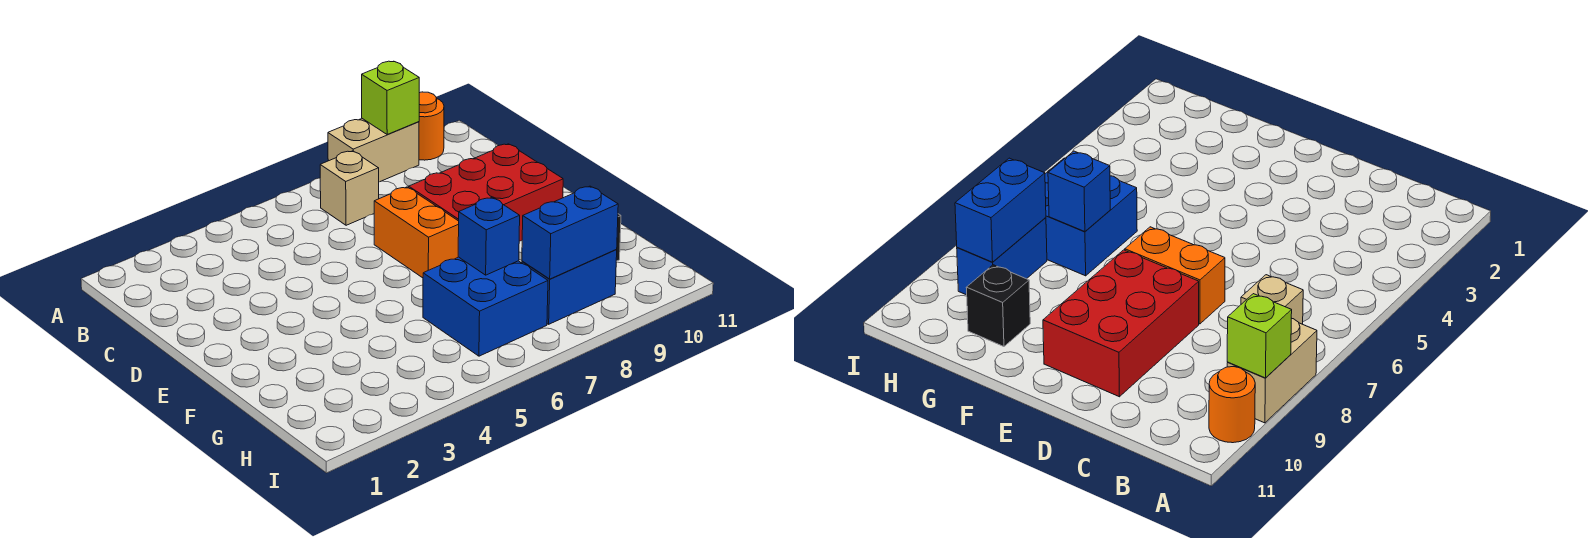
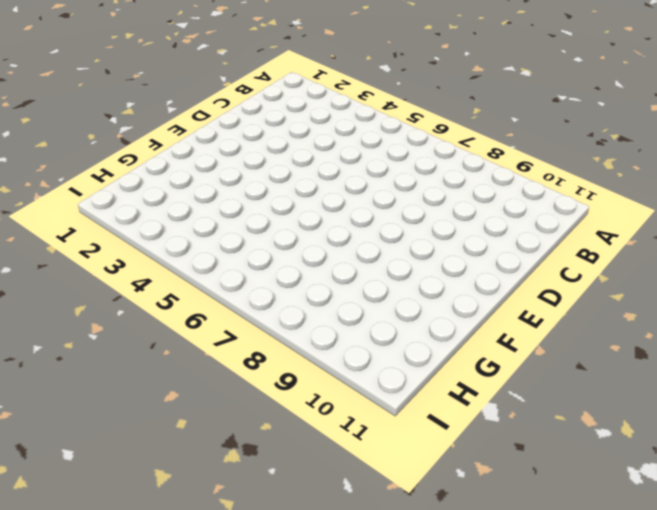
none -> tan brick A8:A9 level 1
none -> orange round brick A10 level 1

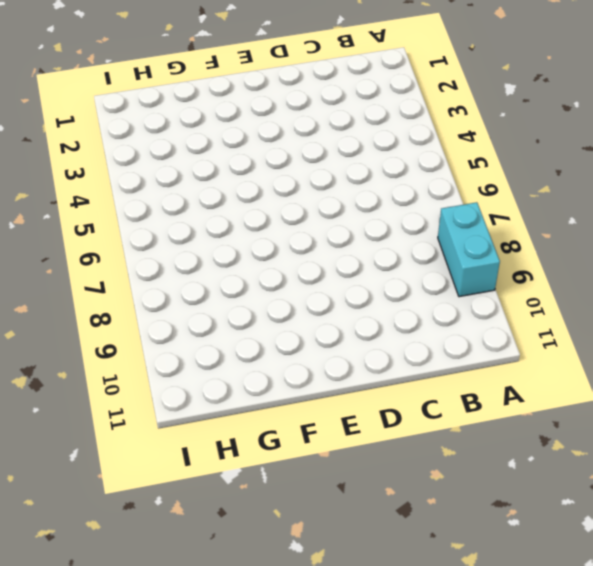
cyan brick A8:A9 level 1 -> tan brick A8:A9 level 1
none -> orange round brick A10 level 1
none -> tan brick B7 level 1

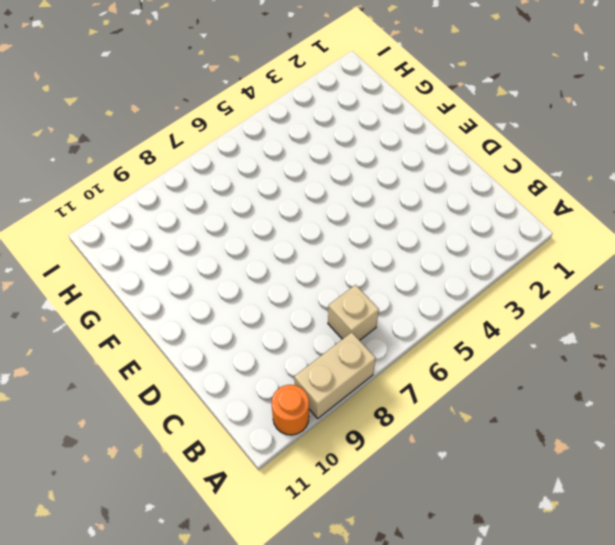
none -> orange brick D7:E7 level 1
none -> red brick D8:E10 level 1

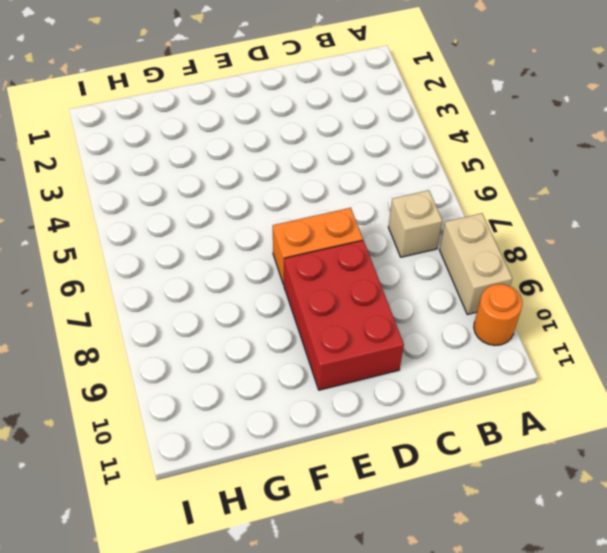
none -> blue brick G6:H7 level 1
none -> black brick G10 level 1

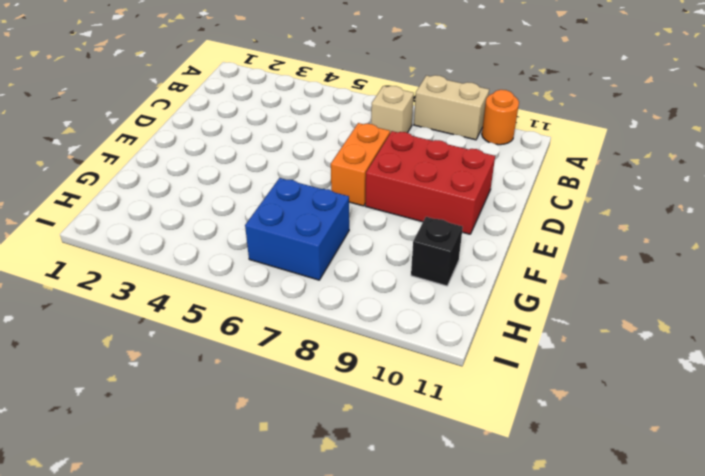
none -> blue brick H8:H9 level 1
none -> lime brick A9 level 2

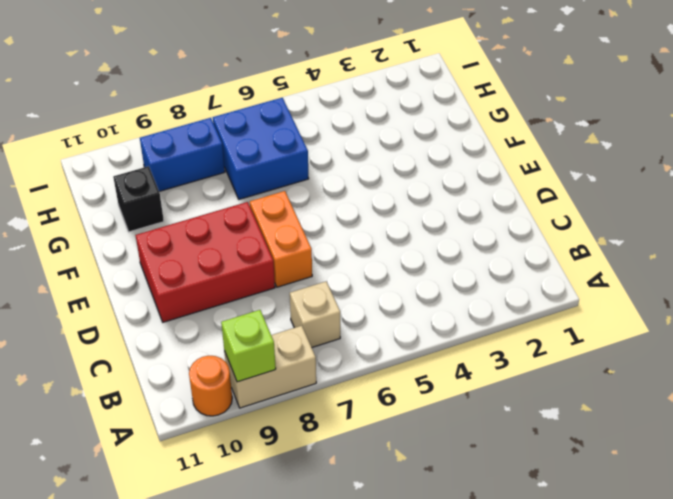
none -> blue brick G7 level 2
none -> blue brick H8:H9 level 2

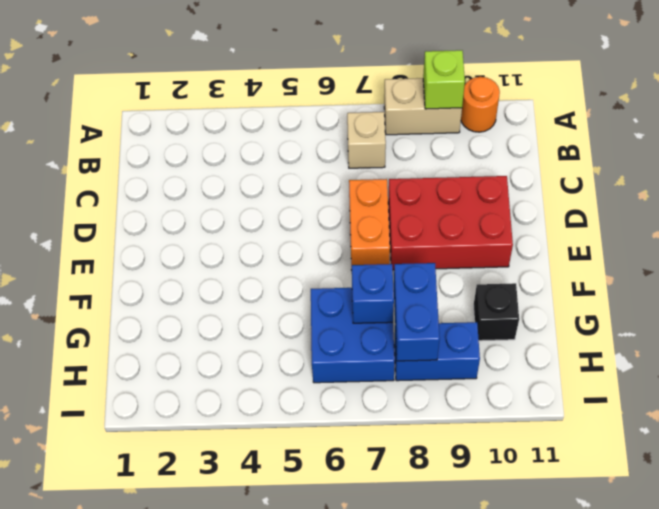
blue brick G8:H8 level 2 -> blue brick H8:H9 level 2

